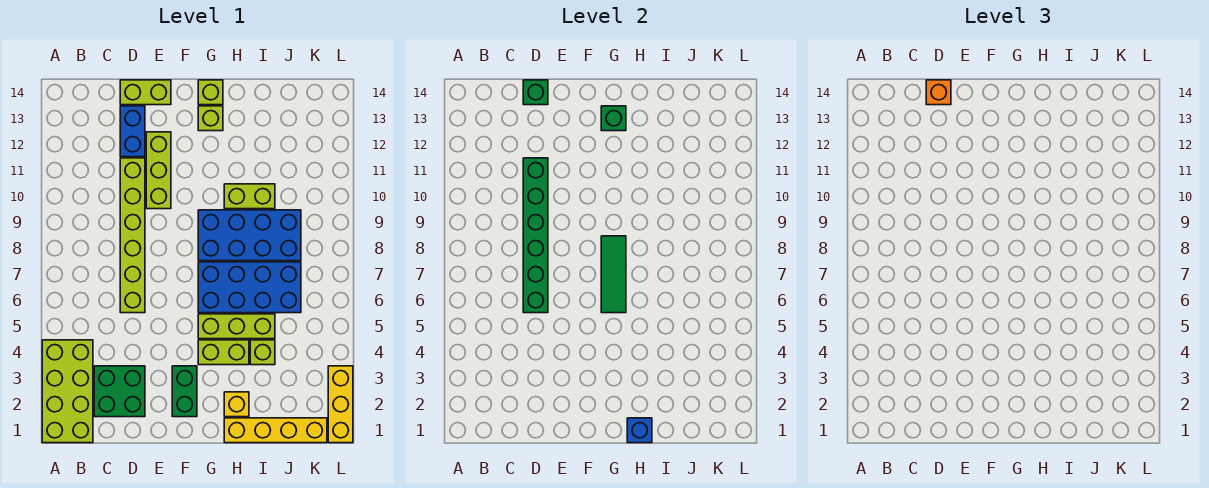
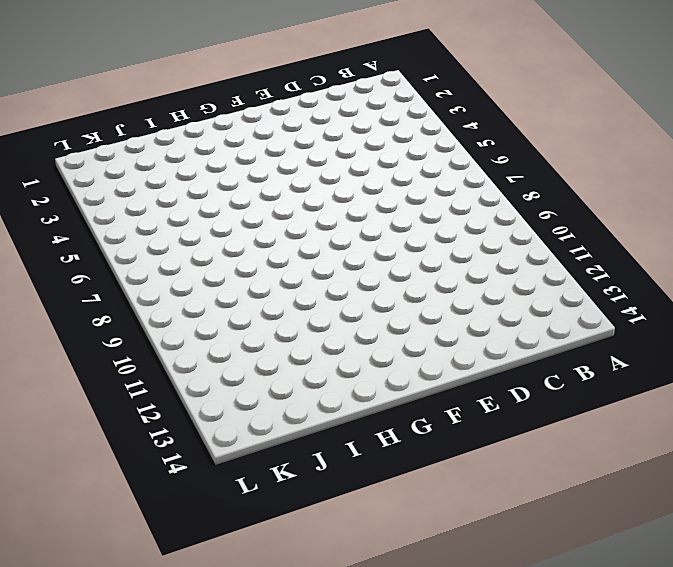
none -> lime brick A1:B4 level 1
none -> green brick C2:D3 level 1
none -> lime brick D6:D11 level 1

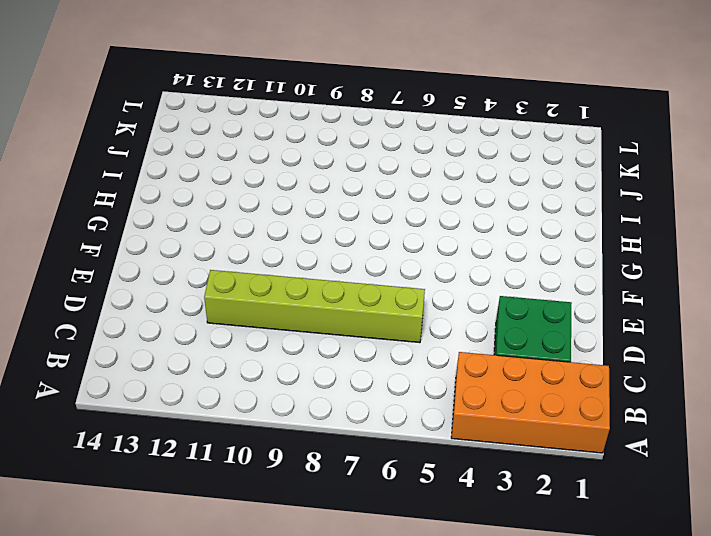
orange brick A1:B4 level 1 -> lime brick A1:B4 level 1
none -> blue brick D12:D13 level 1
none -> lime brick D14:E14 level 1
none -> lime brick E10:E12 level 1

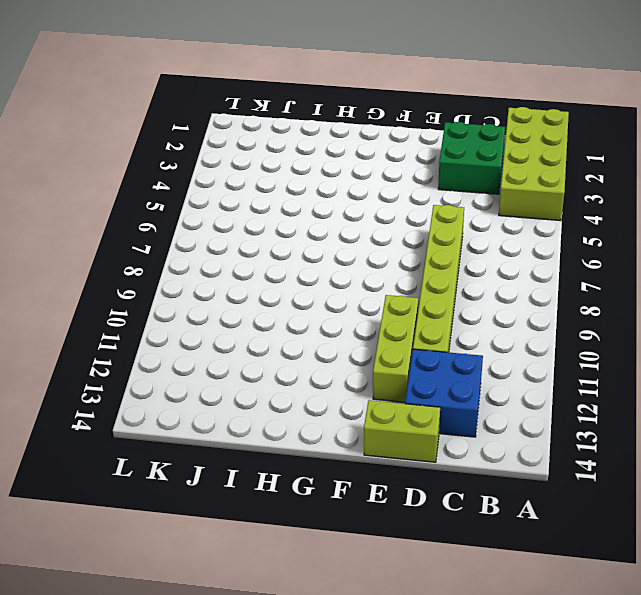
blue brick C12:D13 level 1 -> blue brick D12:D13 level 1
none -> green brick F2:F3 level 1
none -> lime brick G4:H4 level 1
none -> lime brick G5:I5 level 1

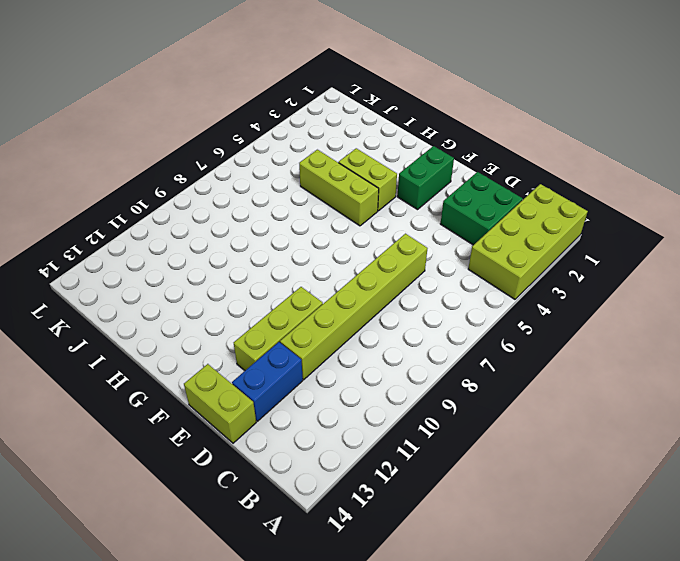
none -> blue brick G6:J7 level 1
none -> blue brick G8:J9 level 1
none -> lime brick G13 level 1

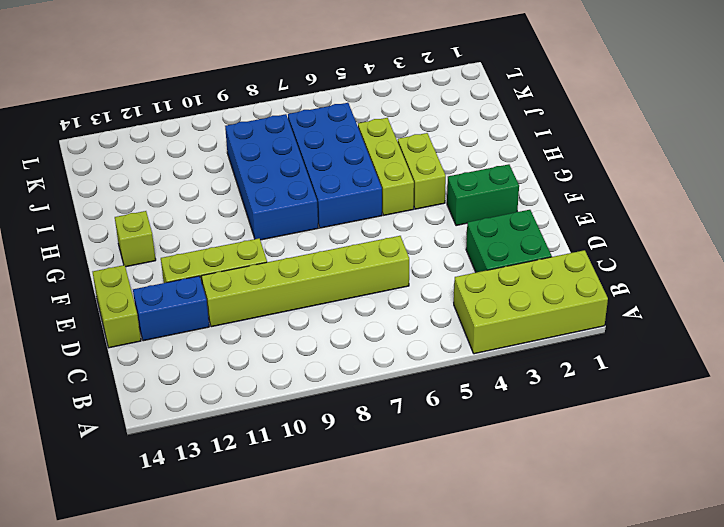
none -> lime brick G14 level 1
none -> yellow brick H1:K1 level 1
none -> yellow brick H2 level 1

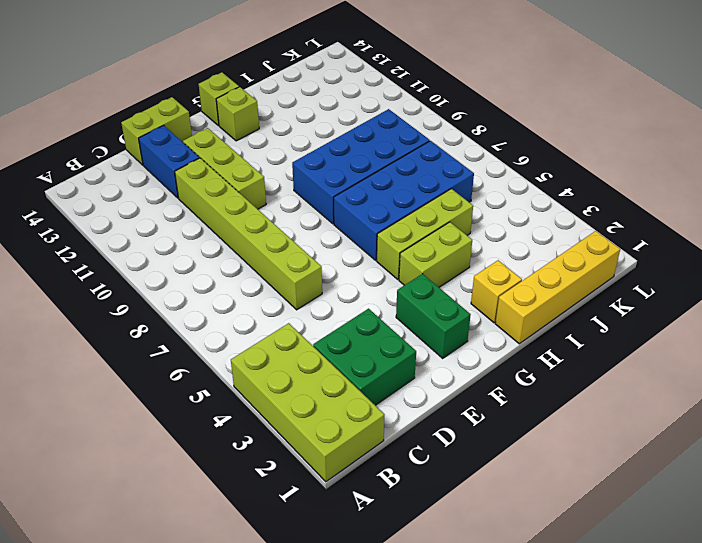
none -> lime brick H10:I10 level 1
none -> lime brick I4 level 1
none -> yellow brick L1:L3 level 1

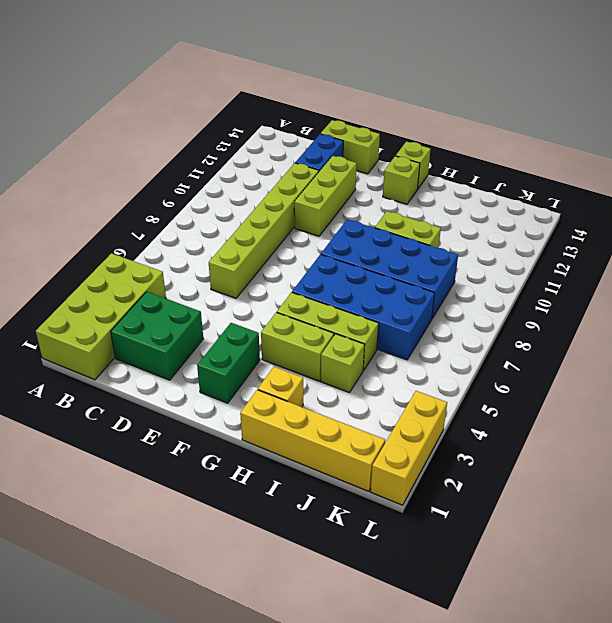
none -> green brick D6:D11 level 2
none -> green brick D14 level 2
none -> green tile G6:G8 level 2

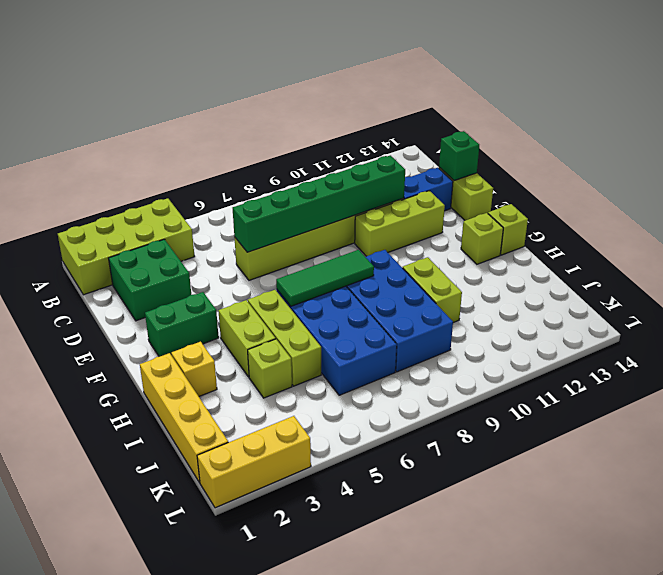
none -> green brick G13 level 2
none -> blue brick H1 level 2
none -> orange brick D14 level 3

